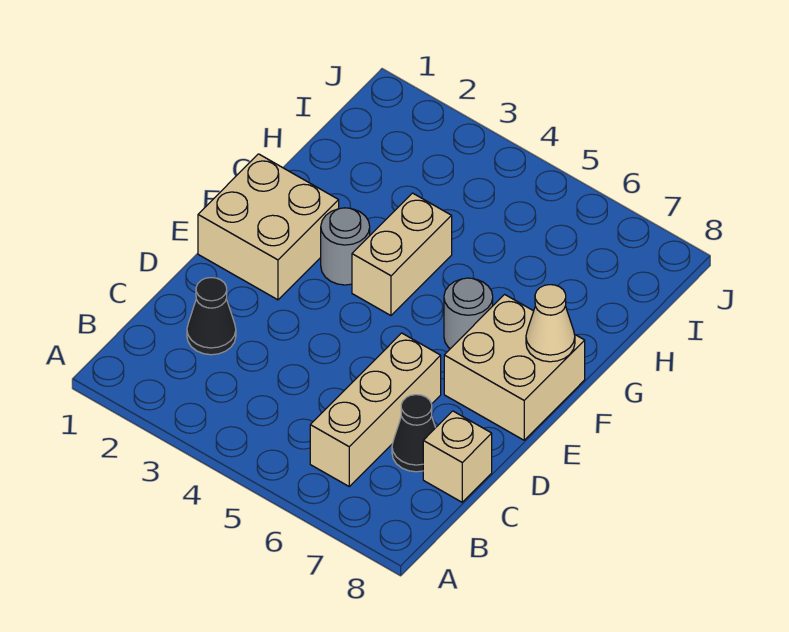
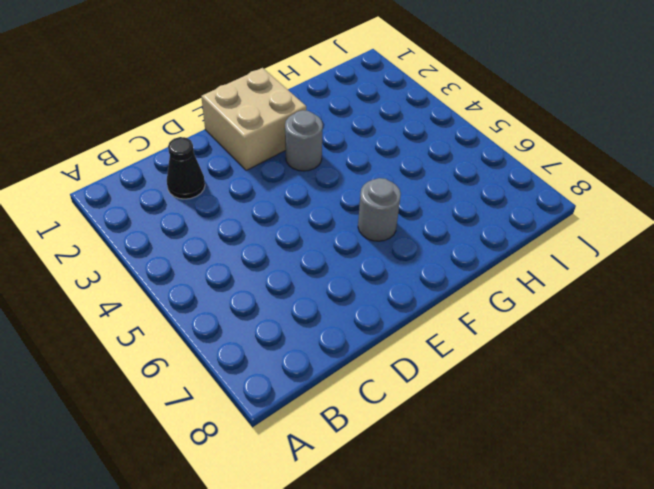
none -> tan brick B6:D6 level 1
none -> black cone C7 level 1

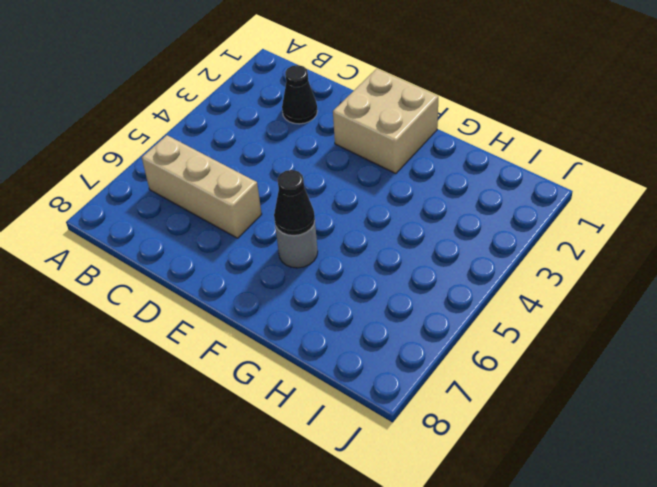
black cone F6 level 2 -> black cone C7 level 1
none -> tan brick C8 level 1
none -> tan brick E7:F8 level 1

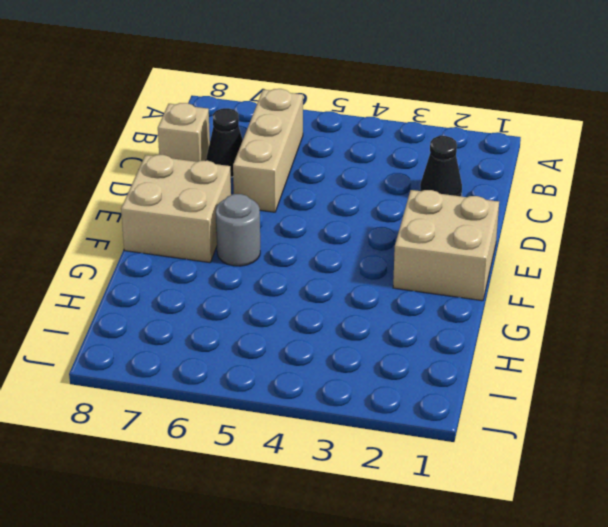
none -> grey round brick F3 level 1
none -> tan brick F4:G4 level 1

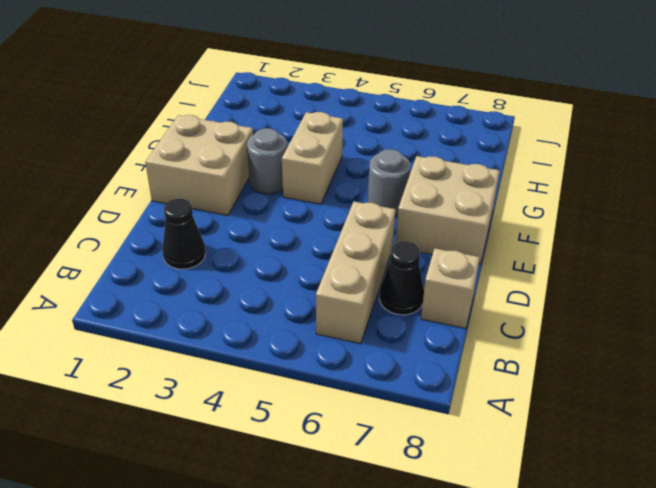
none -> tan cone F8 level 2

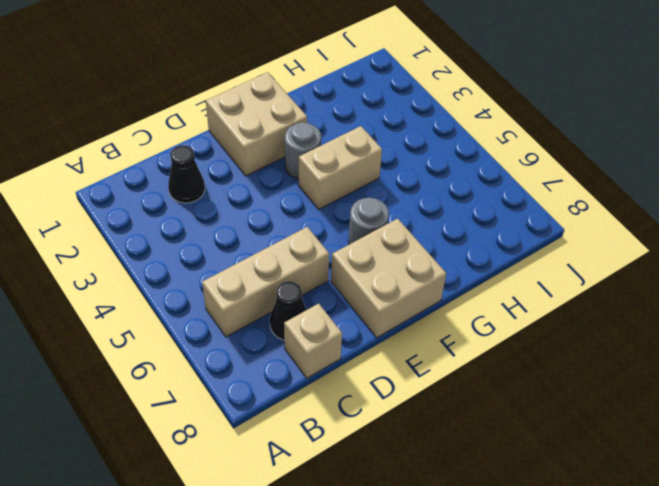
none -> tan cone F8 level 2

